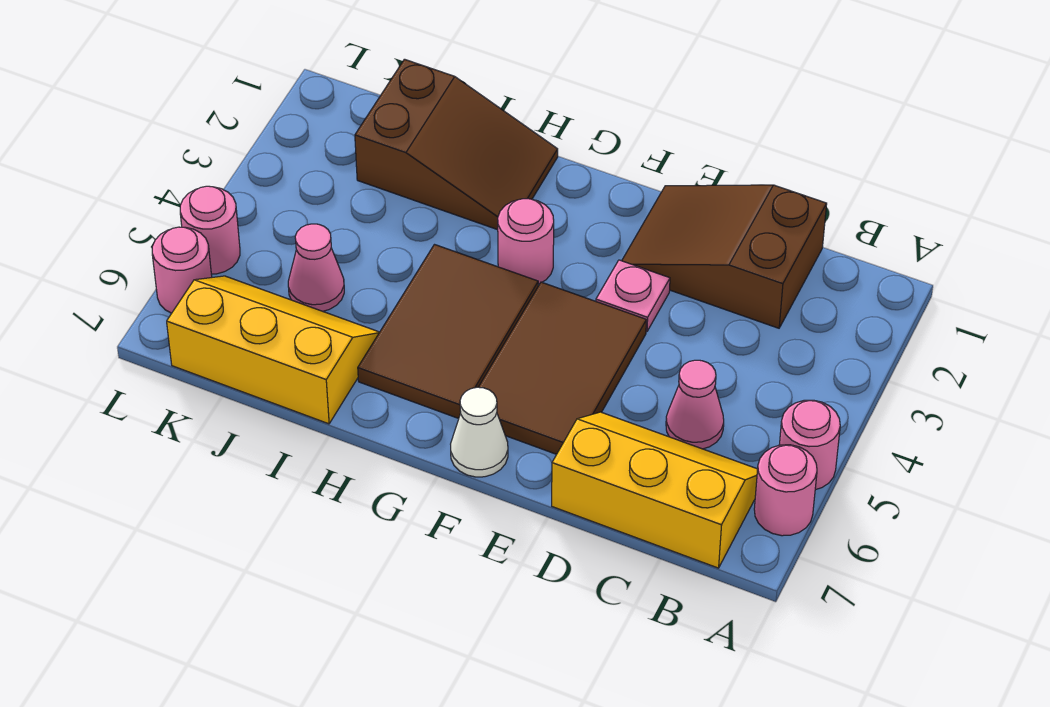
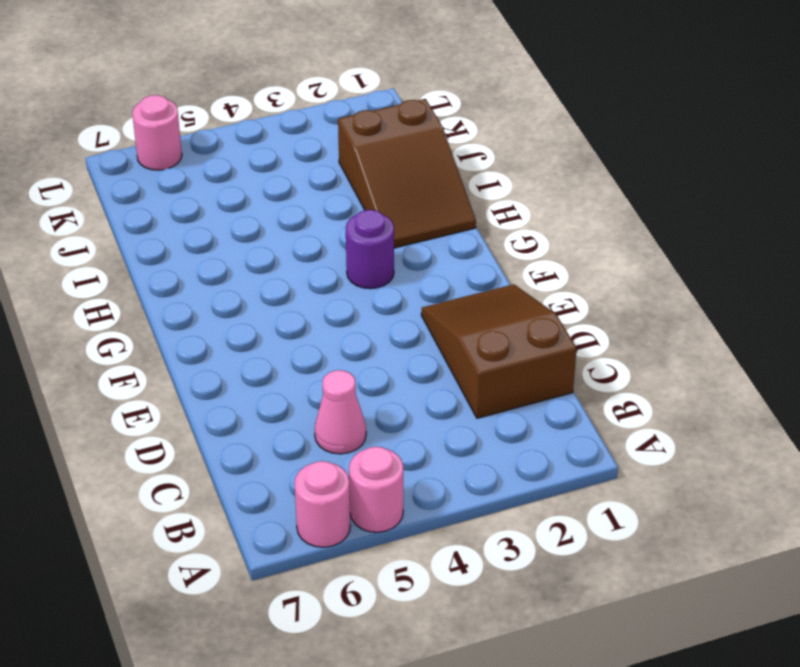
purple round brick G3 level 1 -> pink round brick G3 level 1
none -> yellow slope B6:D7 level 1 top 7
none -> pink plate E3 level 1
none -> brown tile E4:F6 level 1

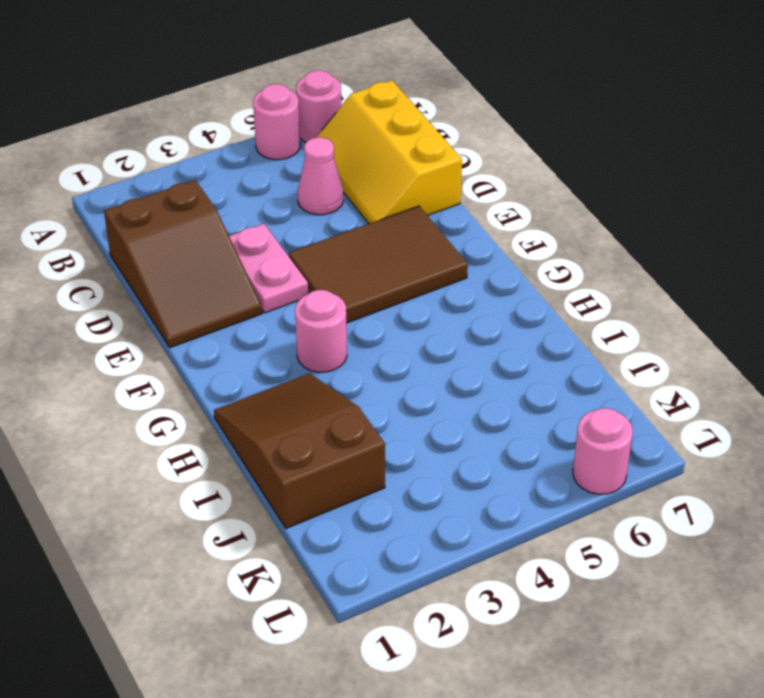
pink plate D3:E3 level 1 -> pink plate E3 level 1
none -> white cone F7 level 1
none -> brown tile G4:H6 level 1
none -> yellow slope I6:K7 level 1 top 7

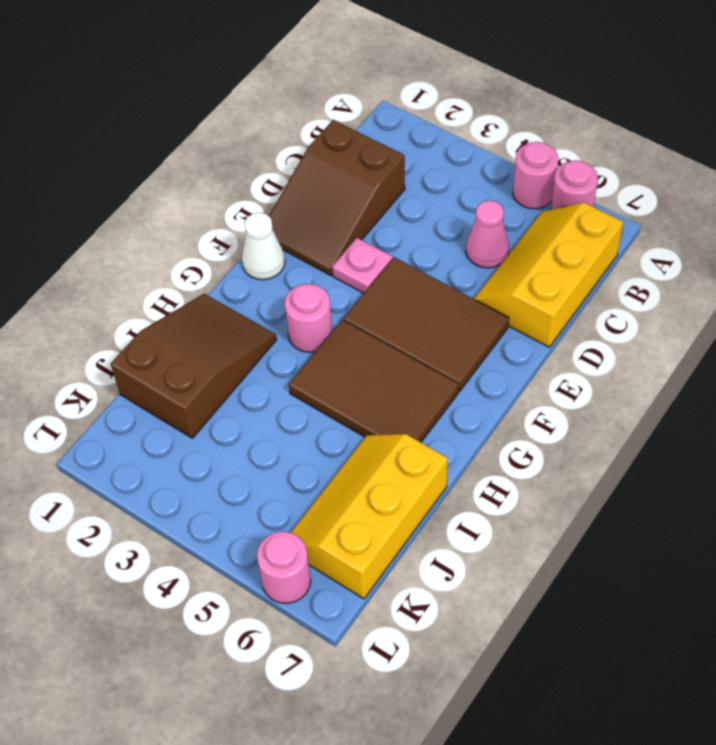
white cone F1 level 1 -> white cone F7 level 1
none -> pink cone J5 level 1
none -> pink round brick L5 level 1

